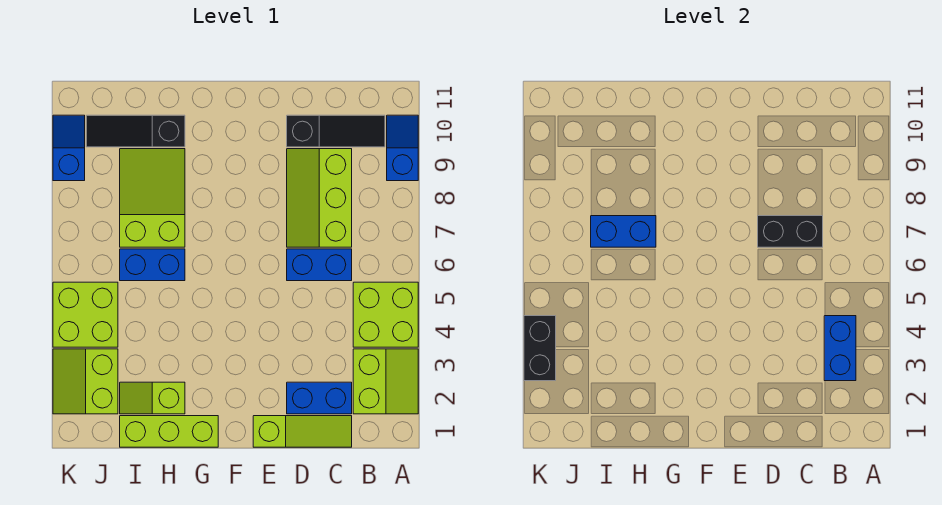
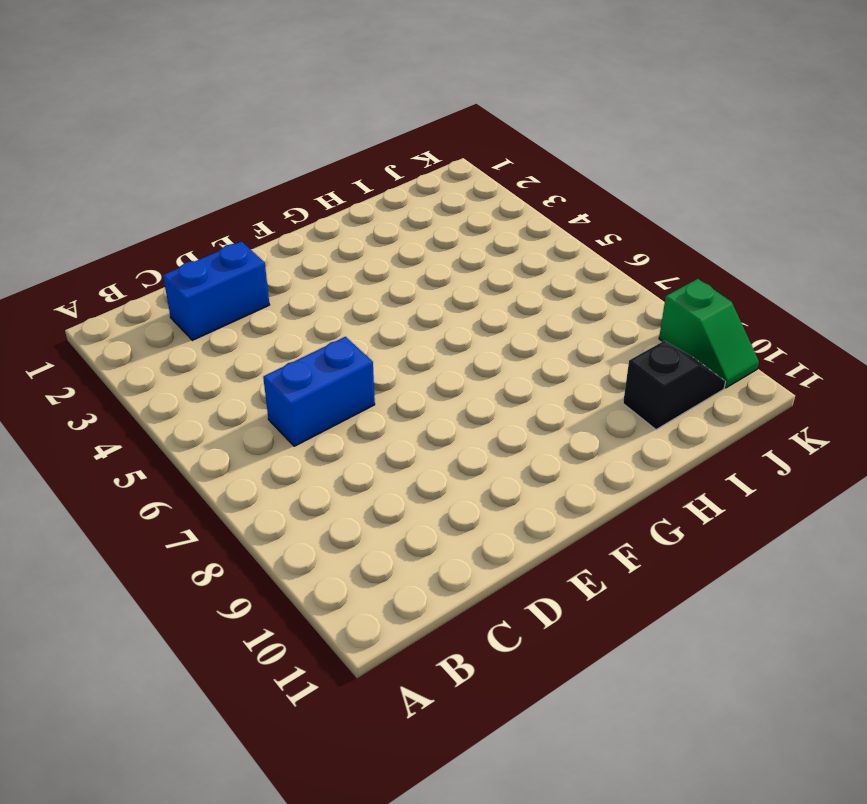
black slope I10:J10 level 1 top I -> black slope H10:J10 level 1 top H
green slope K9:K10 level 1 top 9 -> blue slope K9:K10 level 1 top 9
none -> lime slope A2:B3 level 1 top B
none -> lime brick A4:B5 level 1
none -> blue slope A9:A10 level 1 top 9

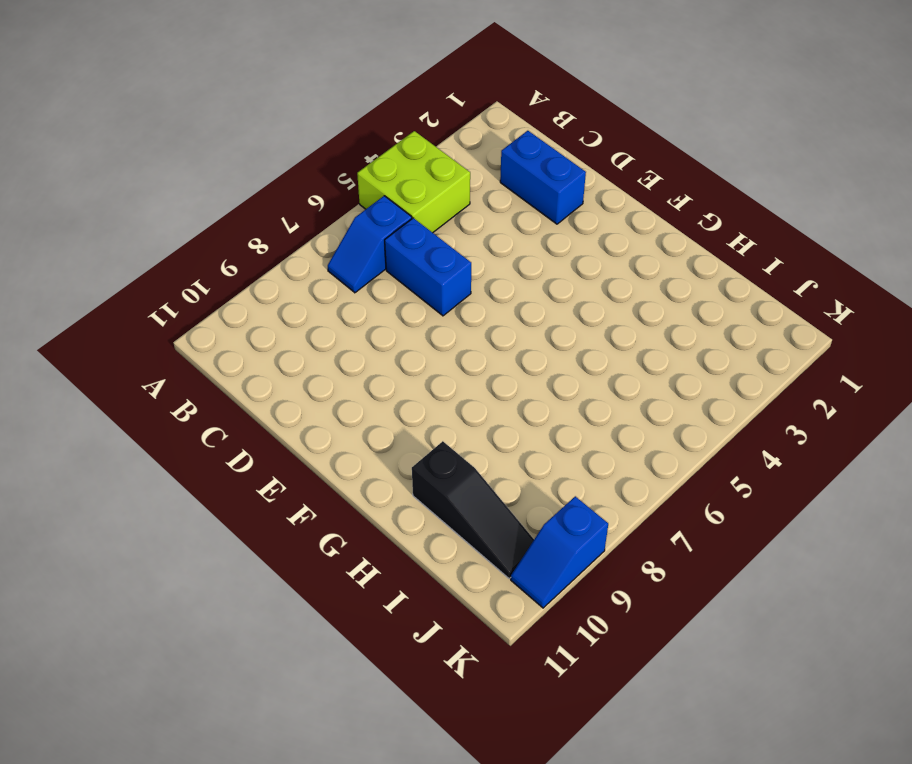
blue slope B6:B7 level 1 top 6 -> blue slope A9:A10 level 1 top 9
none -> lime slope A2:B3 level 1 top B
none -> black slope B10:D10 level 1 top D
none -> lime slope C1:E1 level 1 top E

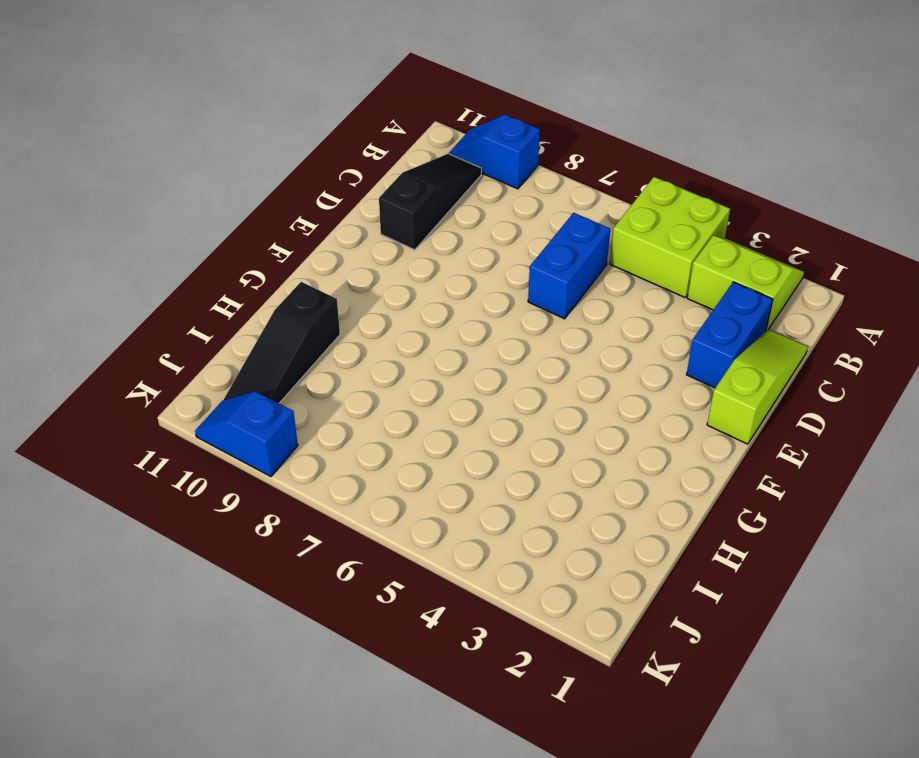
none -> lime slope C7:D9 level 1 top C
none -> lime brick G1:I1 level 1
none -> lime slope H2:I2 level 1 top H

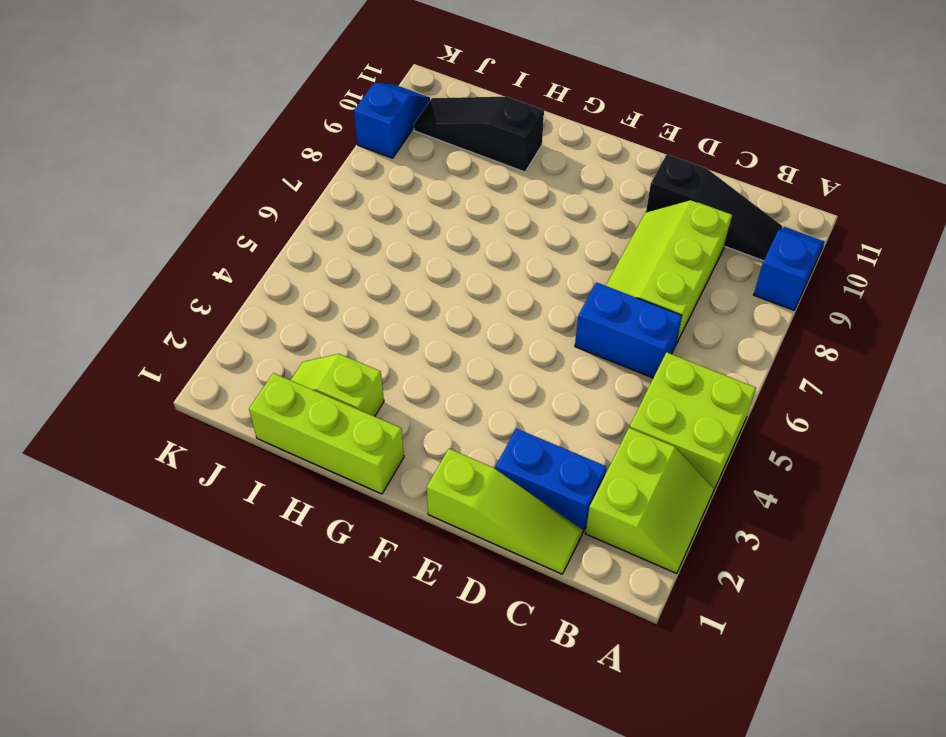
none -> blue brick H6:I6 level 1
none -> lime slope H7:I9 level 1 top 7
none -> lime slope J2:K3 level 1 top J

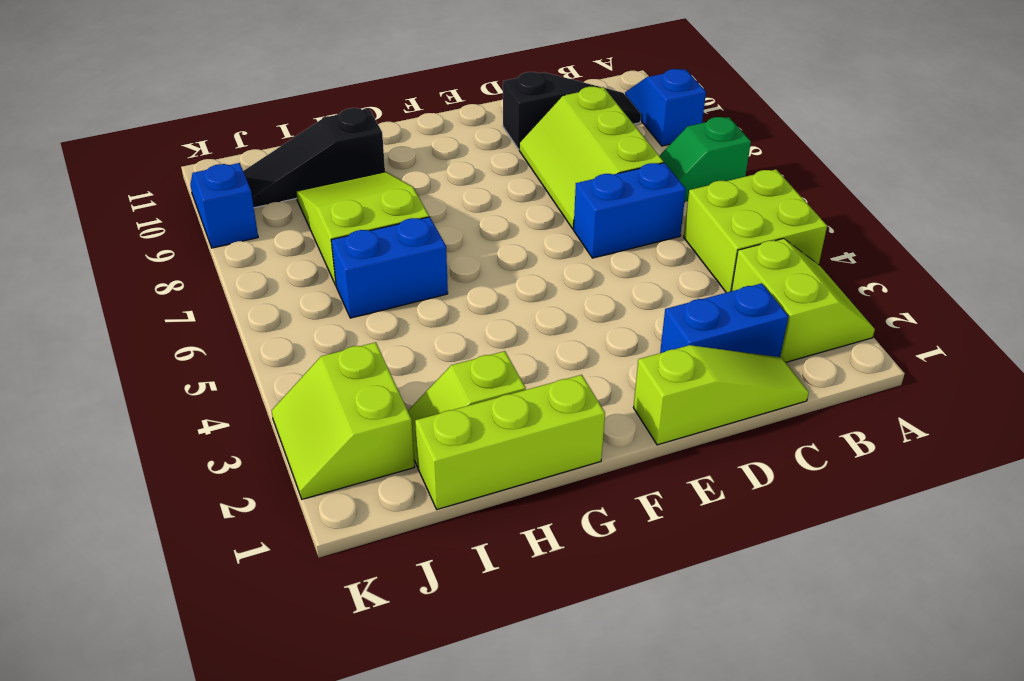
green slope A7:B7 level 1 top A -> none
none -> lime brick J4:K5 level 1
none -> blue brick B3:B4 level 2
none -> black brick C7:D7 level 2

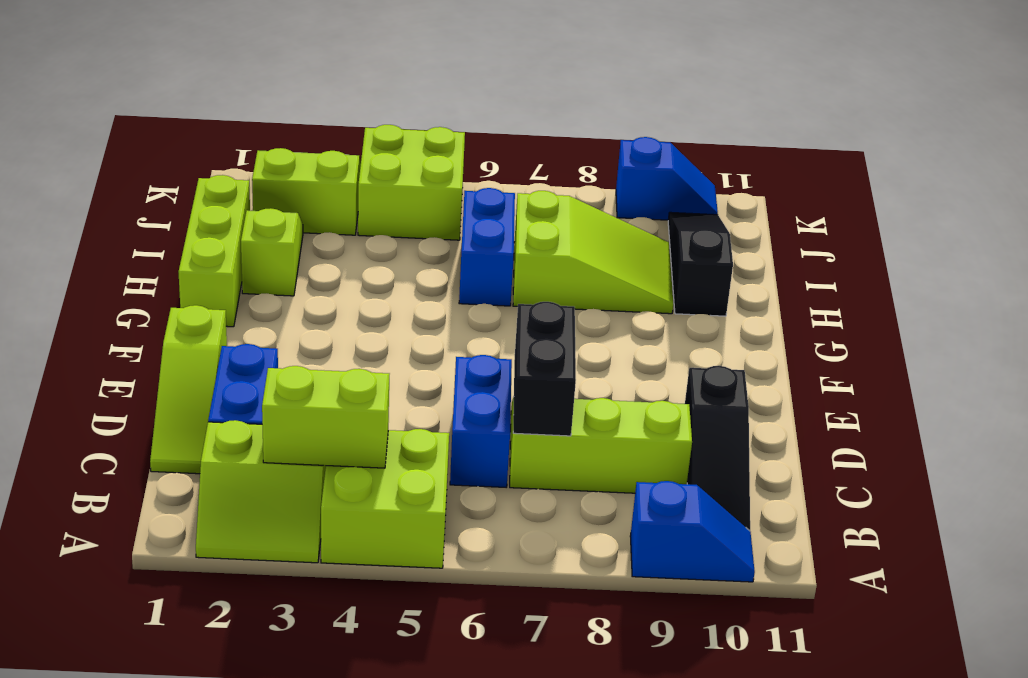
lime brick B3:B4 level 2 -> blue brick B3:B4 level 2
none -> blue brick H7:I7 level 2
none -> black brick K3:K4 level 2

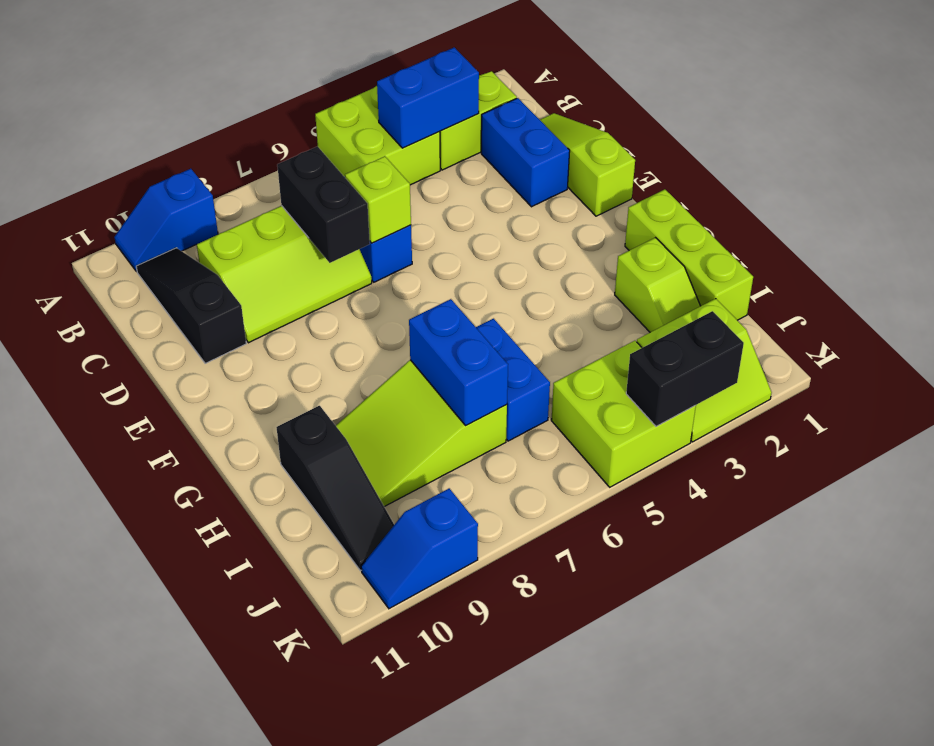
lime brick D6 level 2 -> none

